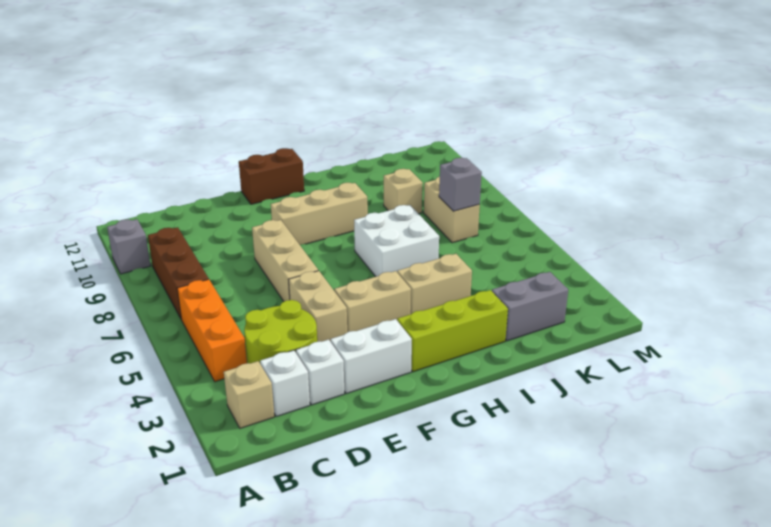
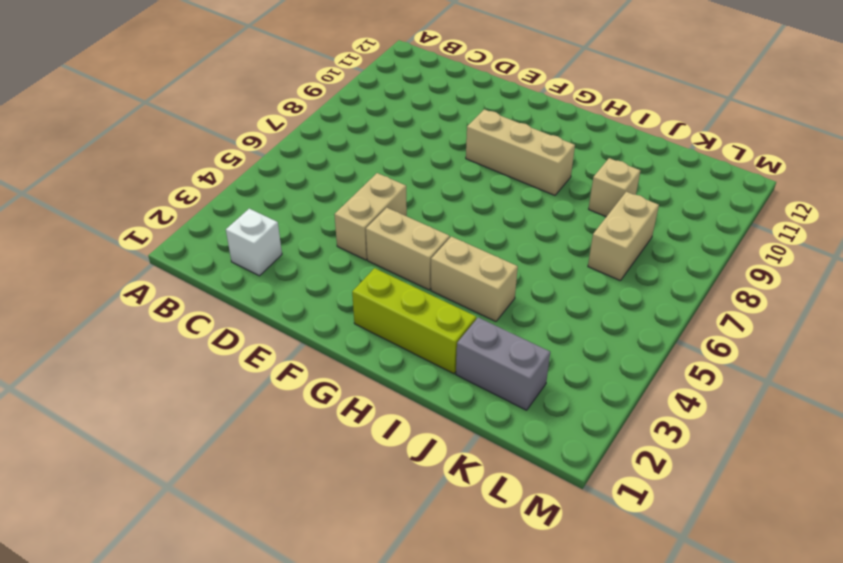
none -> grey brick A10 level 1
none -> tan brick B2 level 1
none -> orange brick B4:B6 level 1

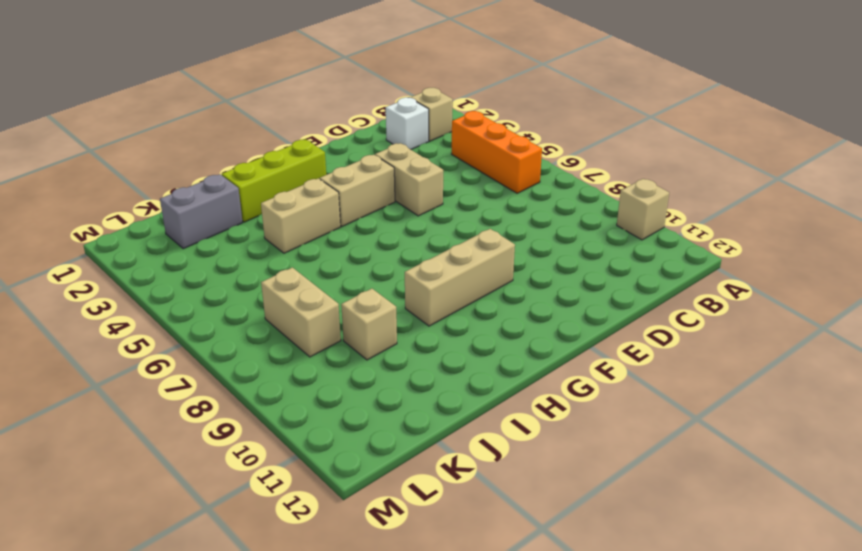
tan brick A10 level 1 -> grey brick A10 level 1
none -> brown brick B7:B9 level 1
none -> lime round brick C3:D4 level 1
none -> white brick D2 level 1

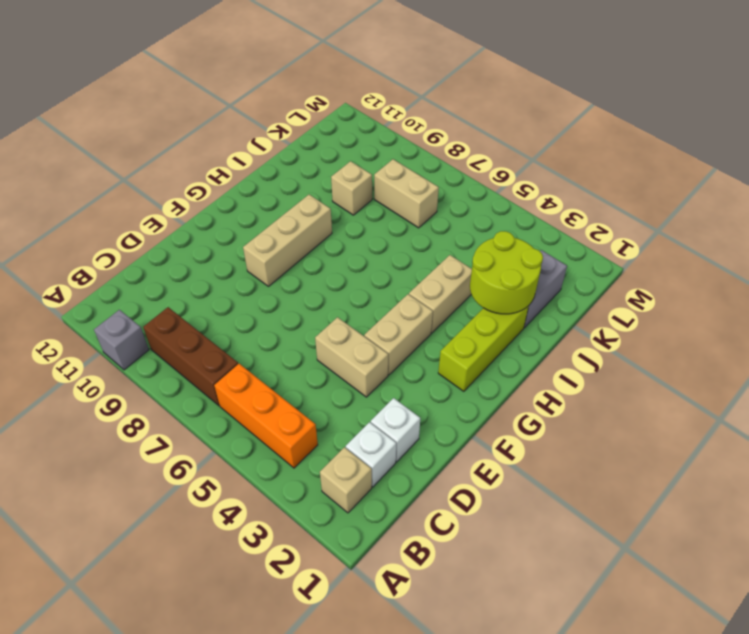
lime round brick I2:J3 level 2 -> lime round brick C3:D4 level 1
none -> white brick E2:F2 level 1
none -> tan brick E6:E8 level 1
none -> brown brick F12:G12 level 1

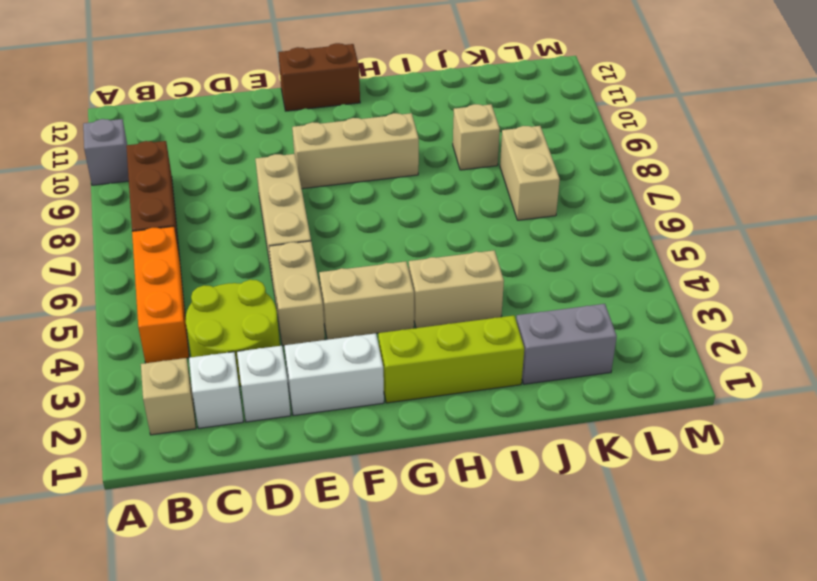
none -> white brick H6:I7 level 1
none -> grey brick K7 level 2

